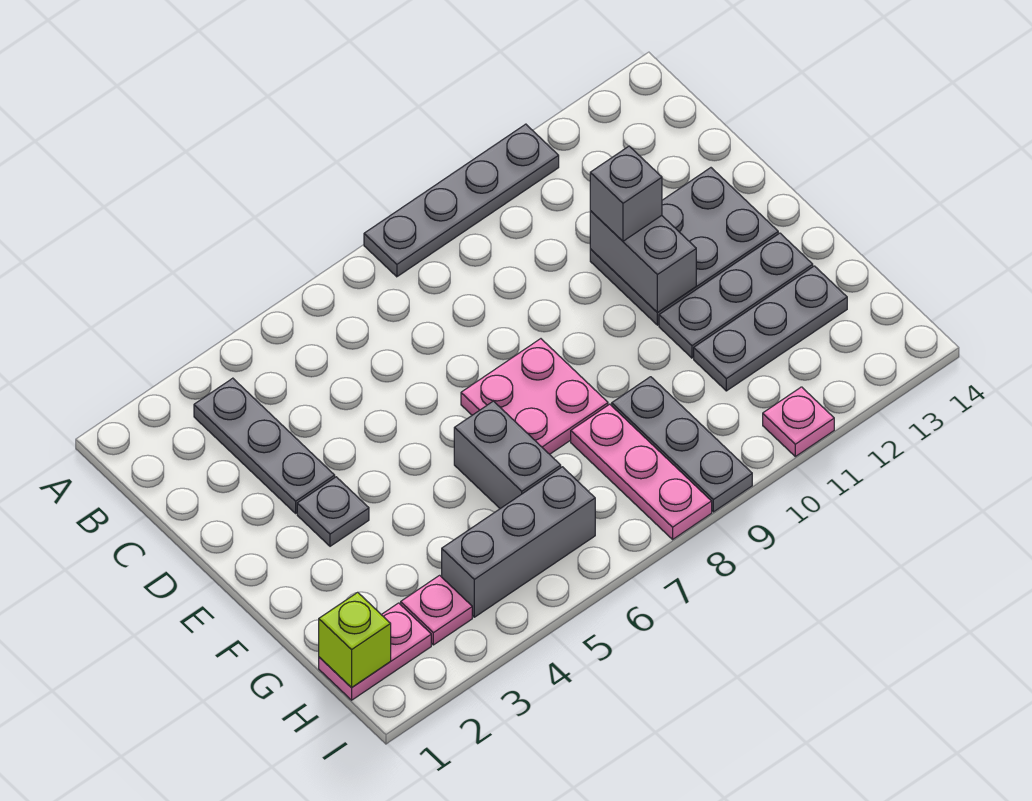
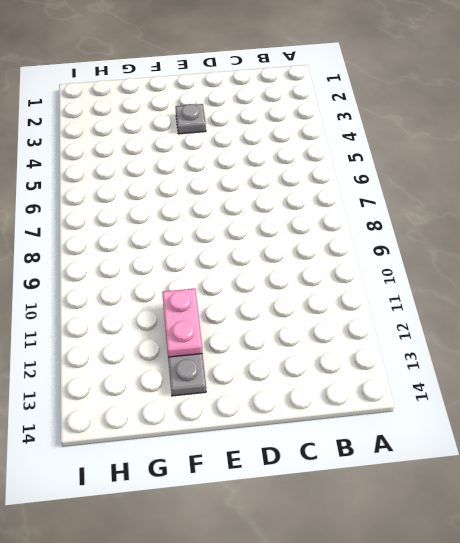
pink plate F11:F12 level 2 -> pink plate H1:H2 level 1
none -> grey plate A8:A11 level 1
none -> grey plate B3:D3 level 1
none -> grey plate D11:E13 level 1

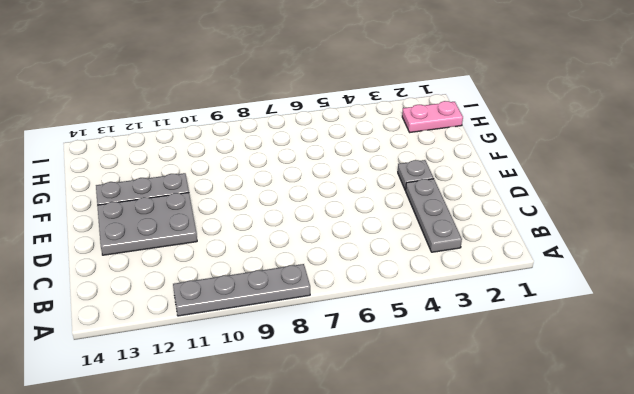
none -> pink plate E7:F8 level 1
none -> grey brick F6:G6 level 1
none -> pink plate G8:I8 level 1

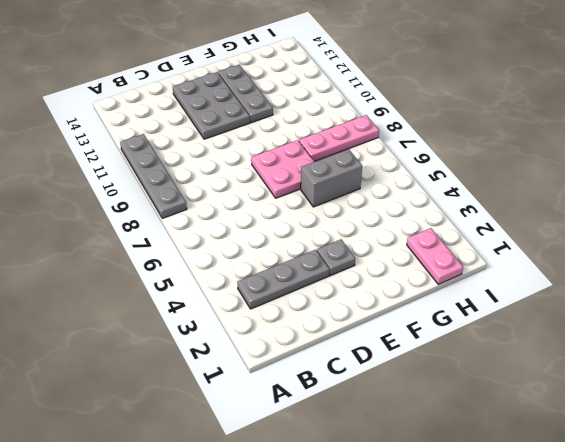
none -> grey plate G9:I9 level 1
none -> grey plate G11:G13 level 1
none -> pink plate H3 level 1

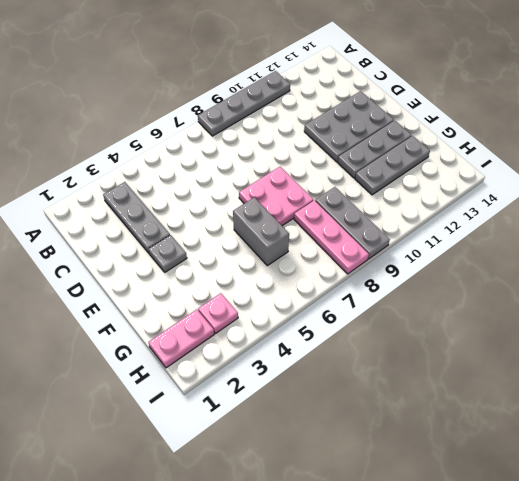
none -> grey brick H4:H6 level 1
none -> pink plate I11 level 1
none -> grey brick D11:E11 level 2

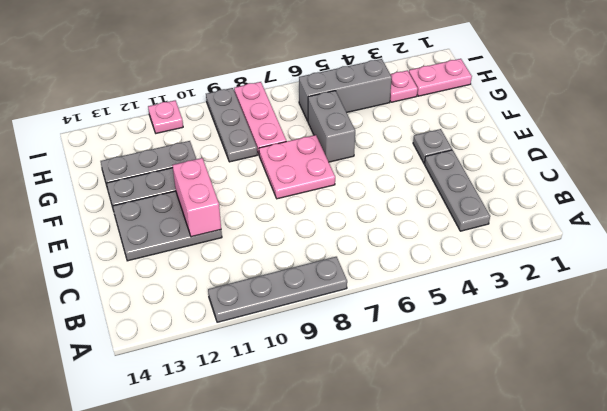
pink brick D11:E11 level 2 -> grey brick D11:E11 level 2
none -> lime brick H1 level 2
none -> grey brick D11 level 3

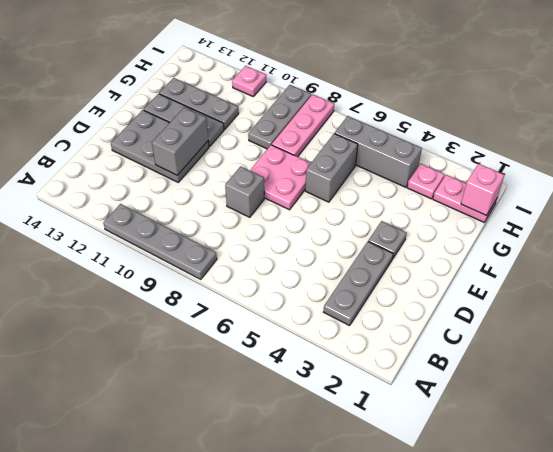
grey brick D8 level 1 -> grey brick D11 level 3
pink brick H1 level 2 -> lime brick H1 level 2

